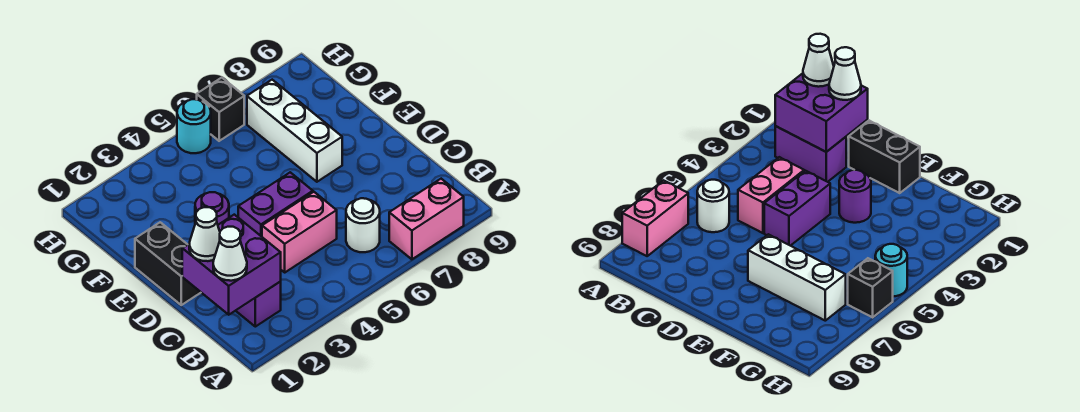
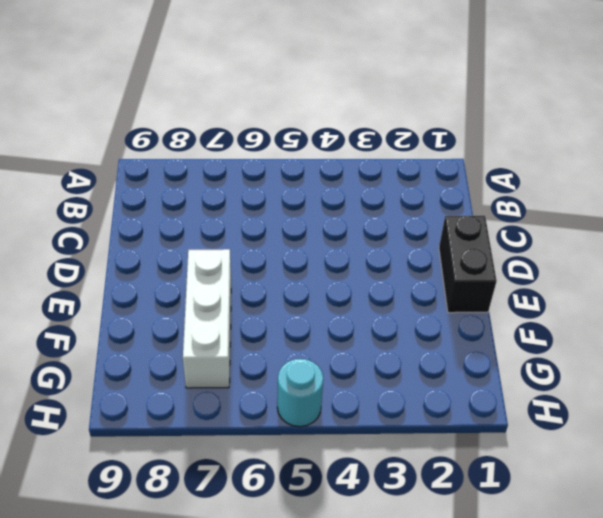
none -> pink brick A7:A8 level 1
none -> purple brick B2:C2 level 1
none -> white round brick B6 level 1

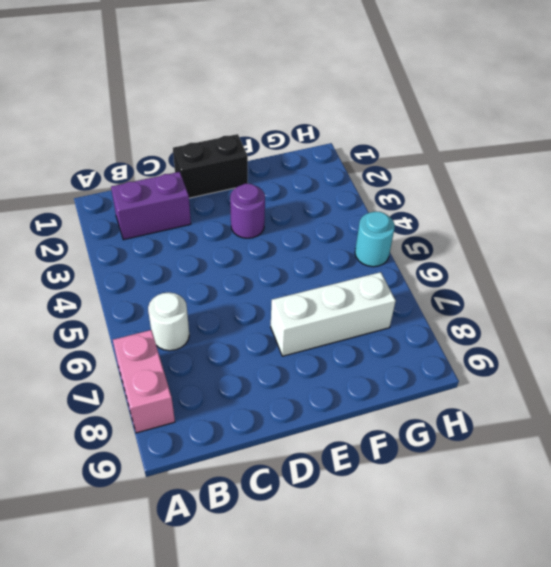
none -> pink brick C4:C5 level 1
none -> purple brick D4:D5 level 1
none -> black brick H6 level 1

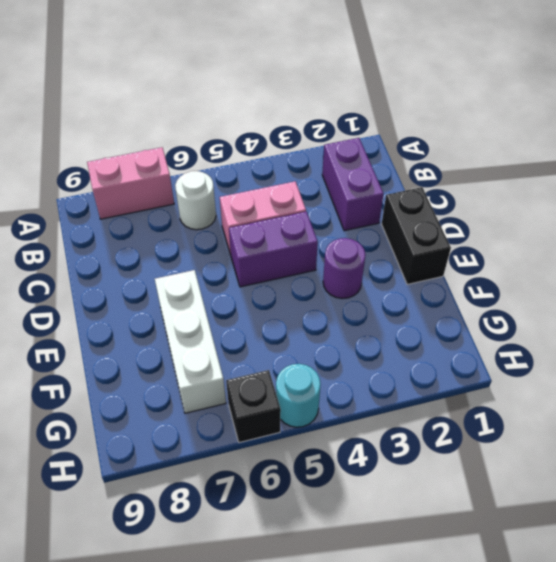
none -> purple brick B1:C2 level 2
none -> white cone B1 level 3
none -> white cone C1 level 3

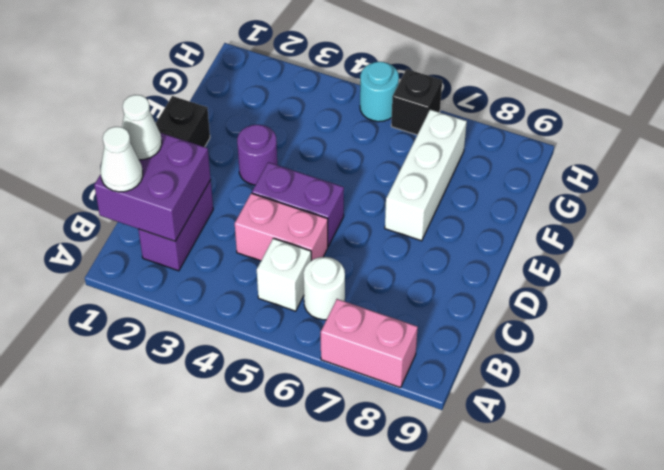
white brick B5 level 1 -> none

